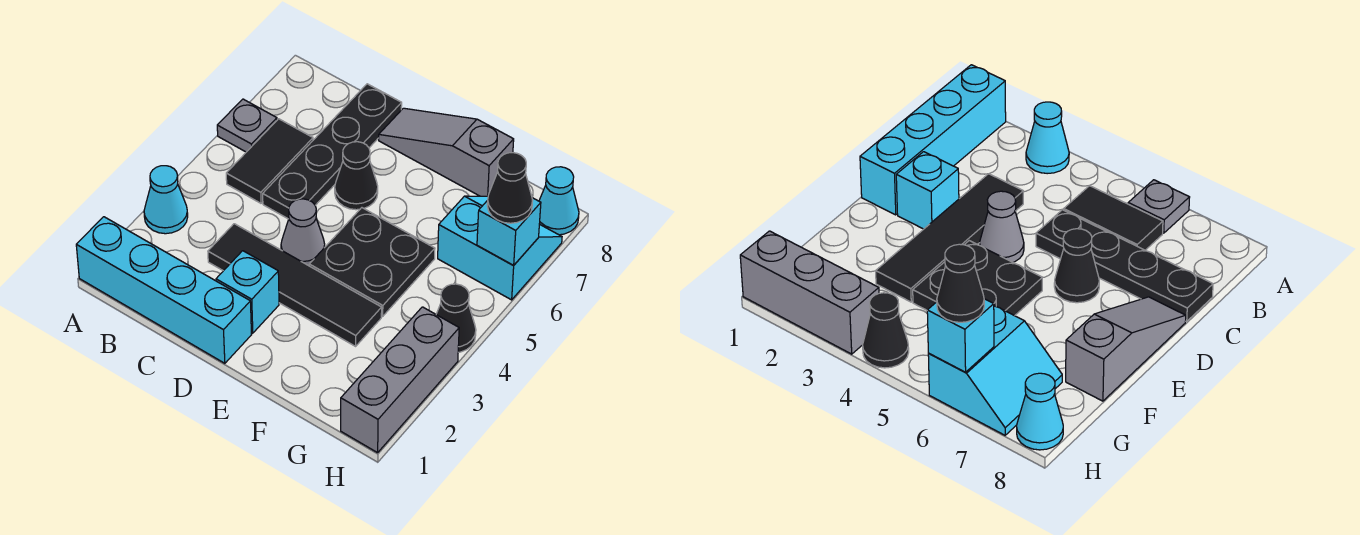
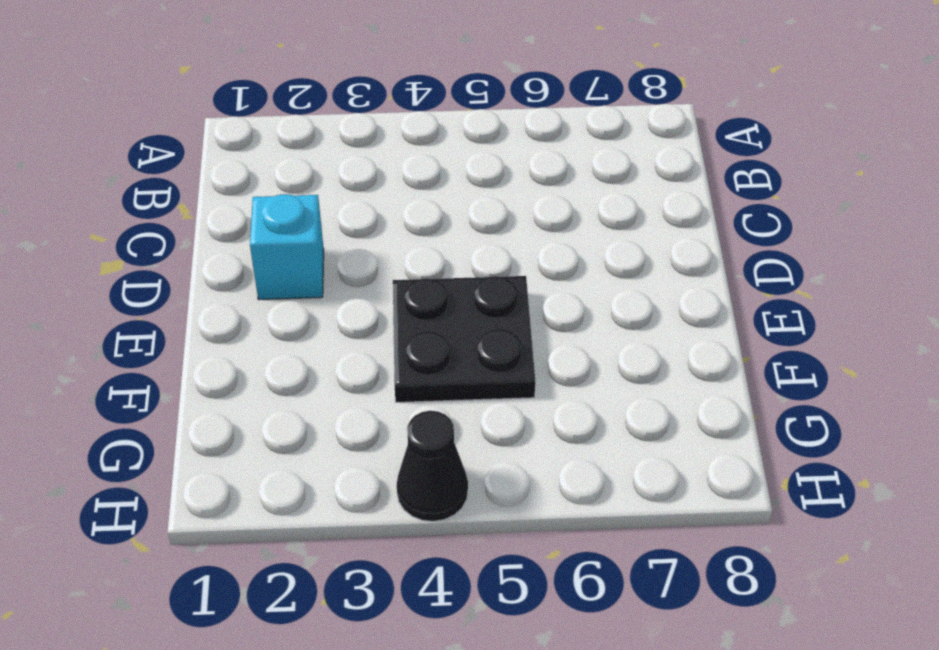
none -> cyan brick A1:D1 level 1
none -> cyan cone A3 level 1
none -> grey plate A6 level 1

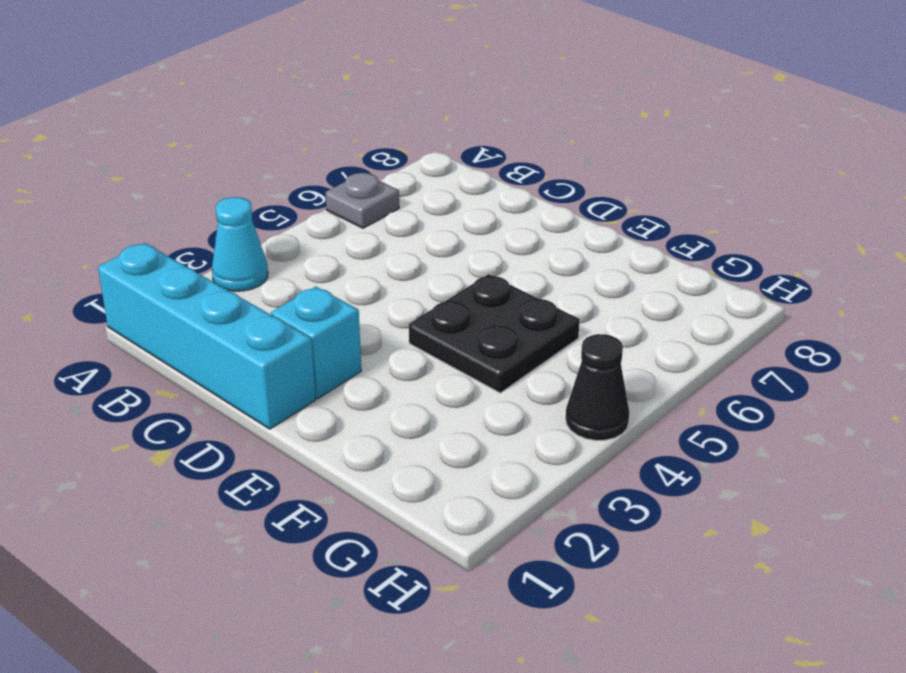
none -> black tile B5:B6 level 1
none -> black tile C3:F3 level 1
none -> black plate C5:C8 level 1

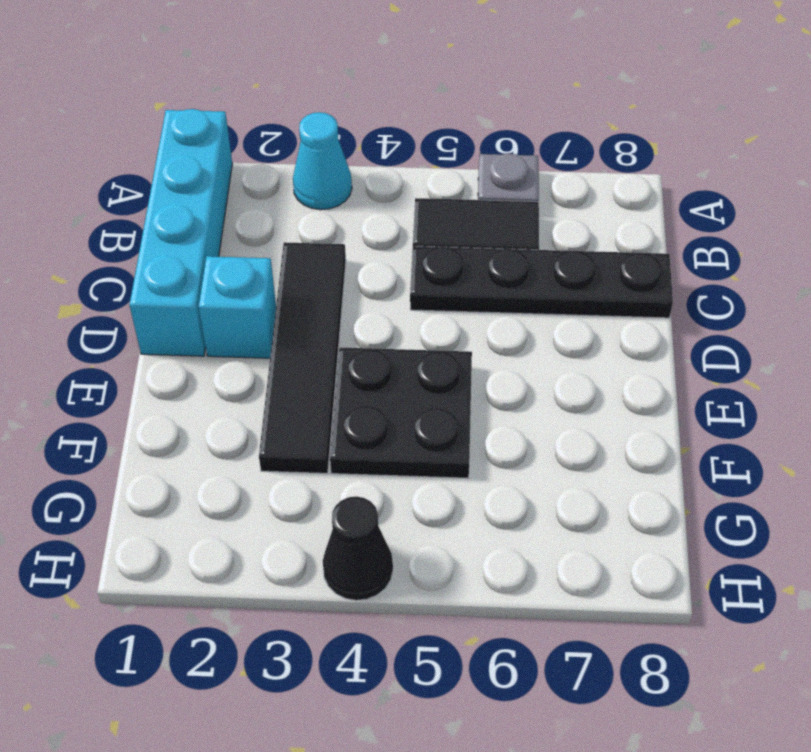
none -> grey cone D4 level 1
none -> black cone D6 level 1
none -> grey slope D8:F8 level 1 top F

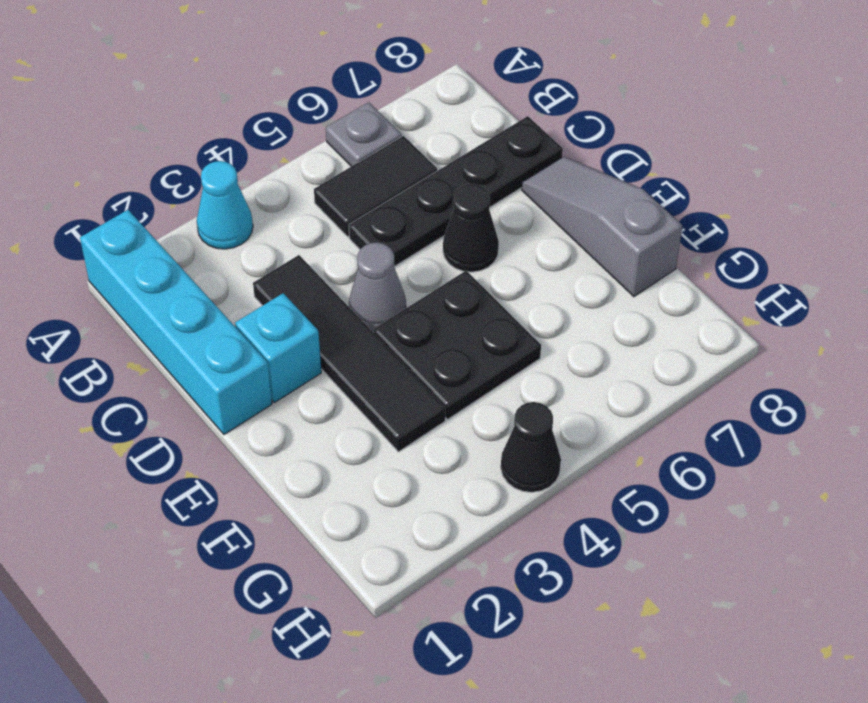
none -> cyan slope G6:H7 level 1 top 6
none -> grey brick H1:H3 level 1
none -> cyan cone H8 level 1

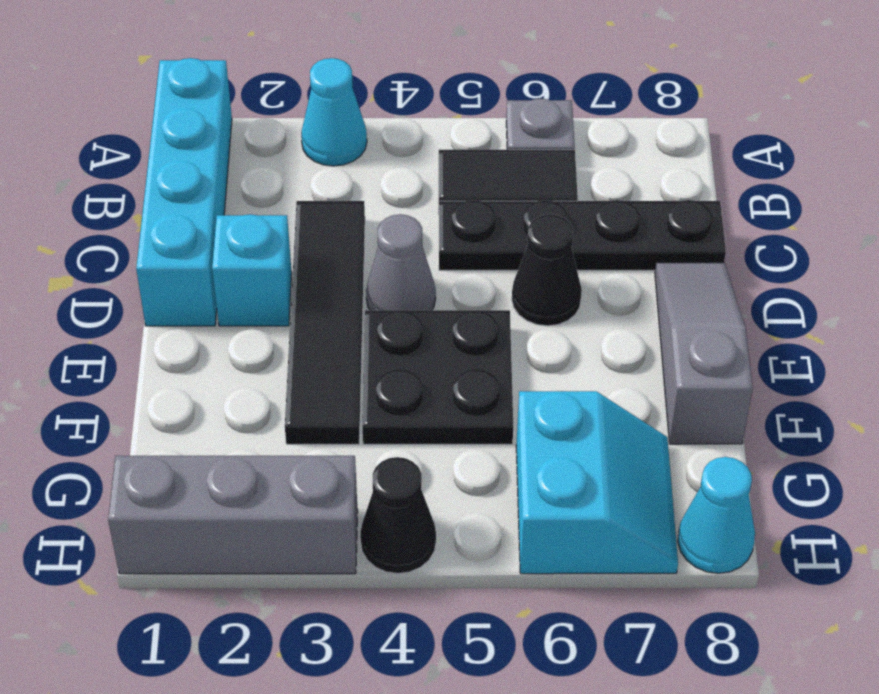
none -> cyan brick H6 level 2
none -> black cone H6 level 3

